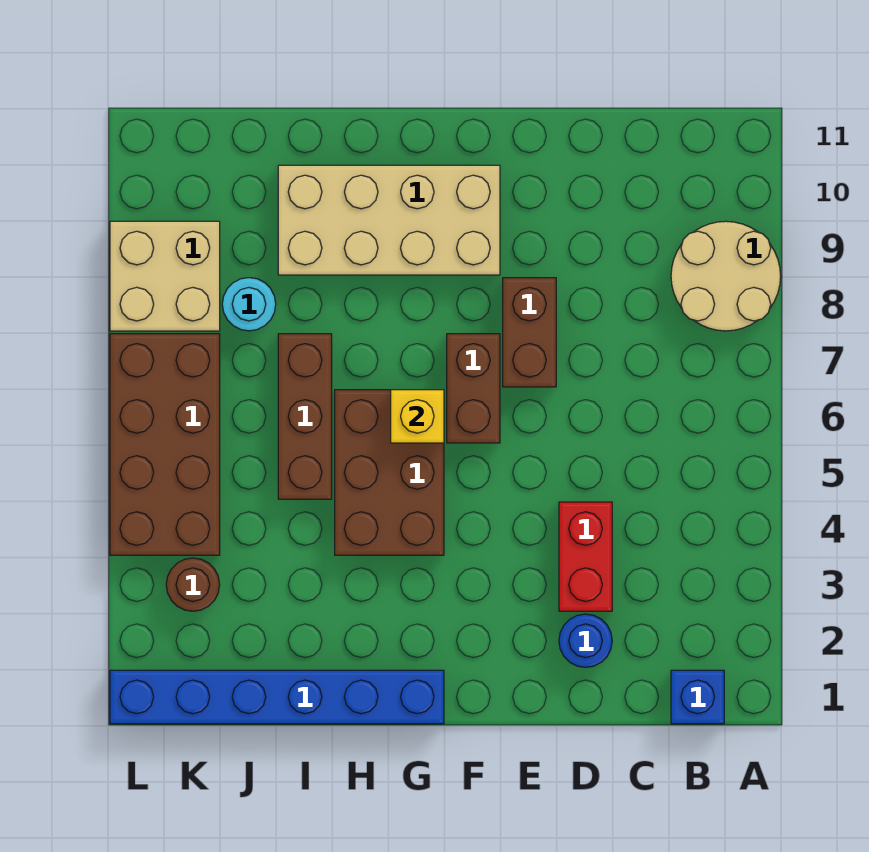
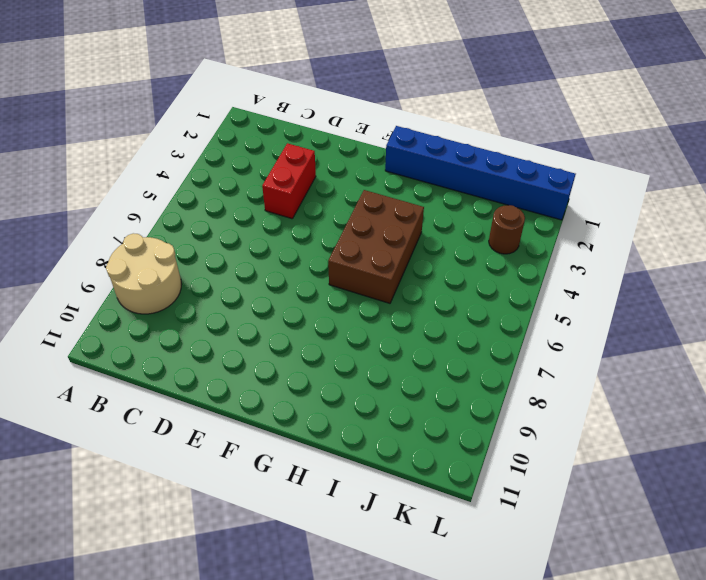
none -> blue brick B1 level 1
none -> blue round brick D2 level 1
none -> brown brick E7:E8 level 1

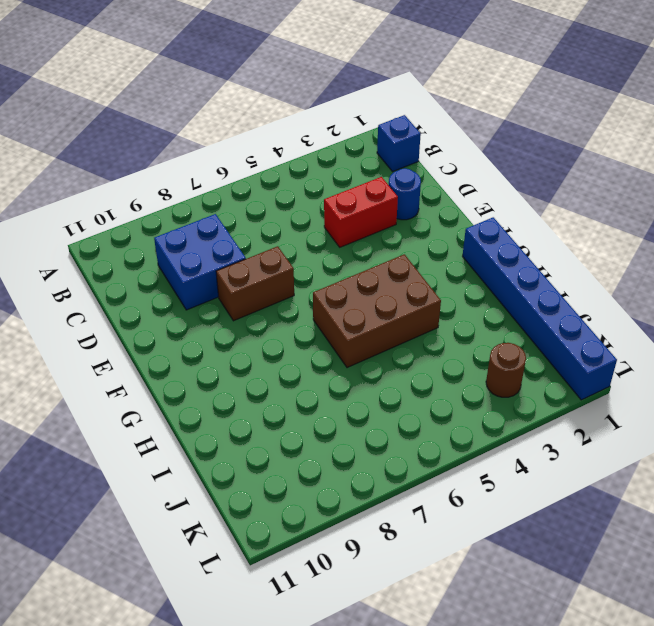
blue brick C8:D9 level 1 -> none
none -> tan round brick A8:B9 level 1
none -> brown brick F6:F7 level 1
none -> tan brick F9:I10 level 1

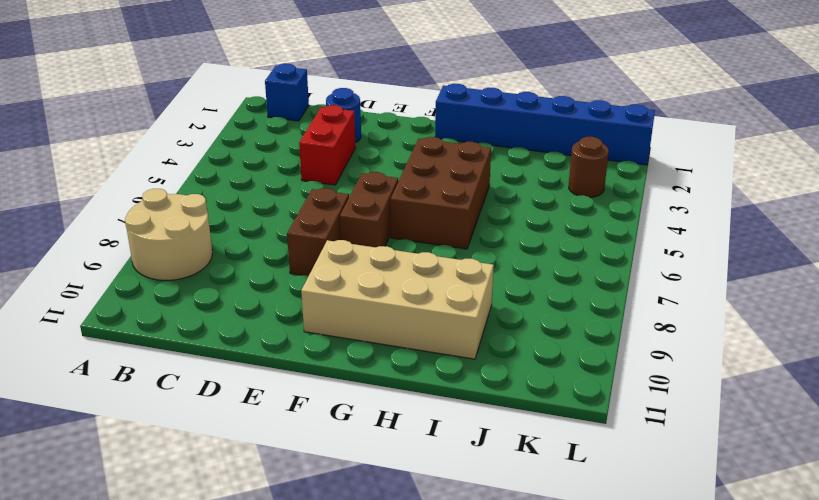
none -> brown brick I5:I7 level 1
none -> cyan round brick J8 level 1
none -> brown brick K4:L7 level 1

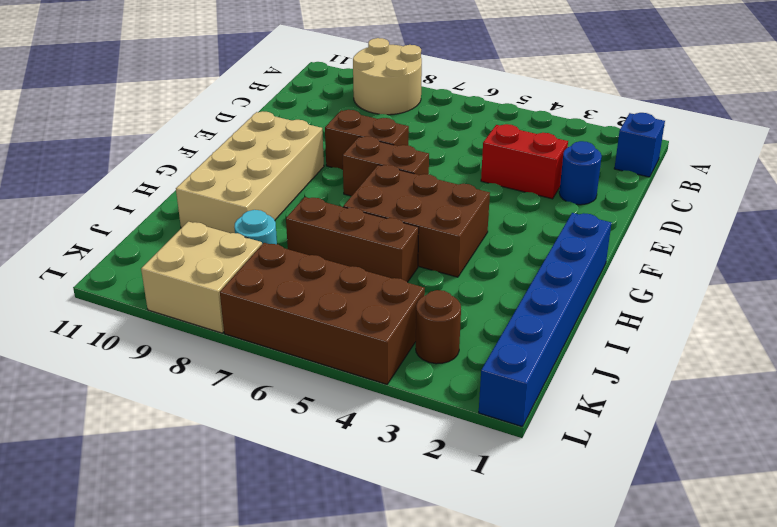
none -> yellow brick G6 level 2

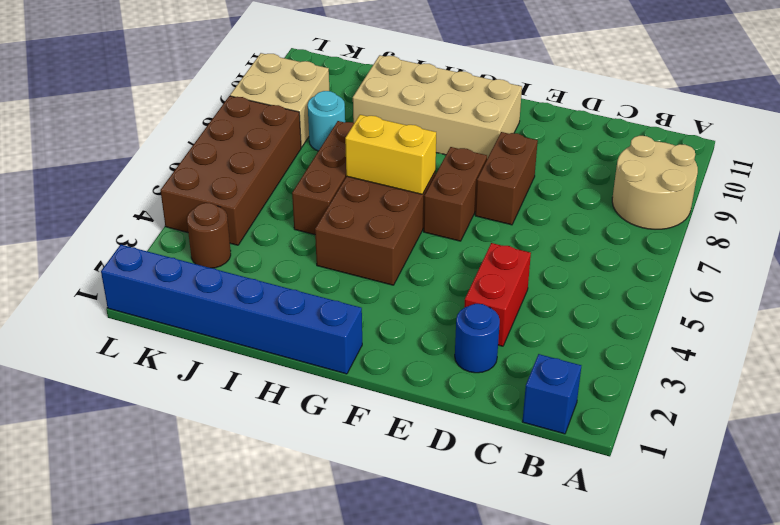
yellow brick G6:H6 level 2 -> yellow brick G6 level 2

